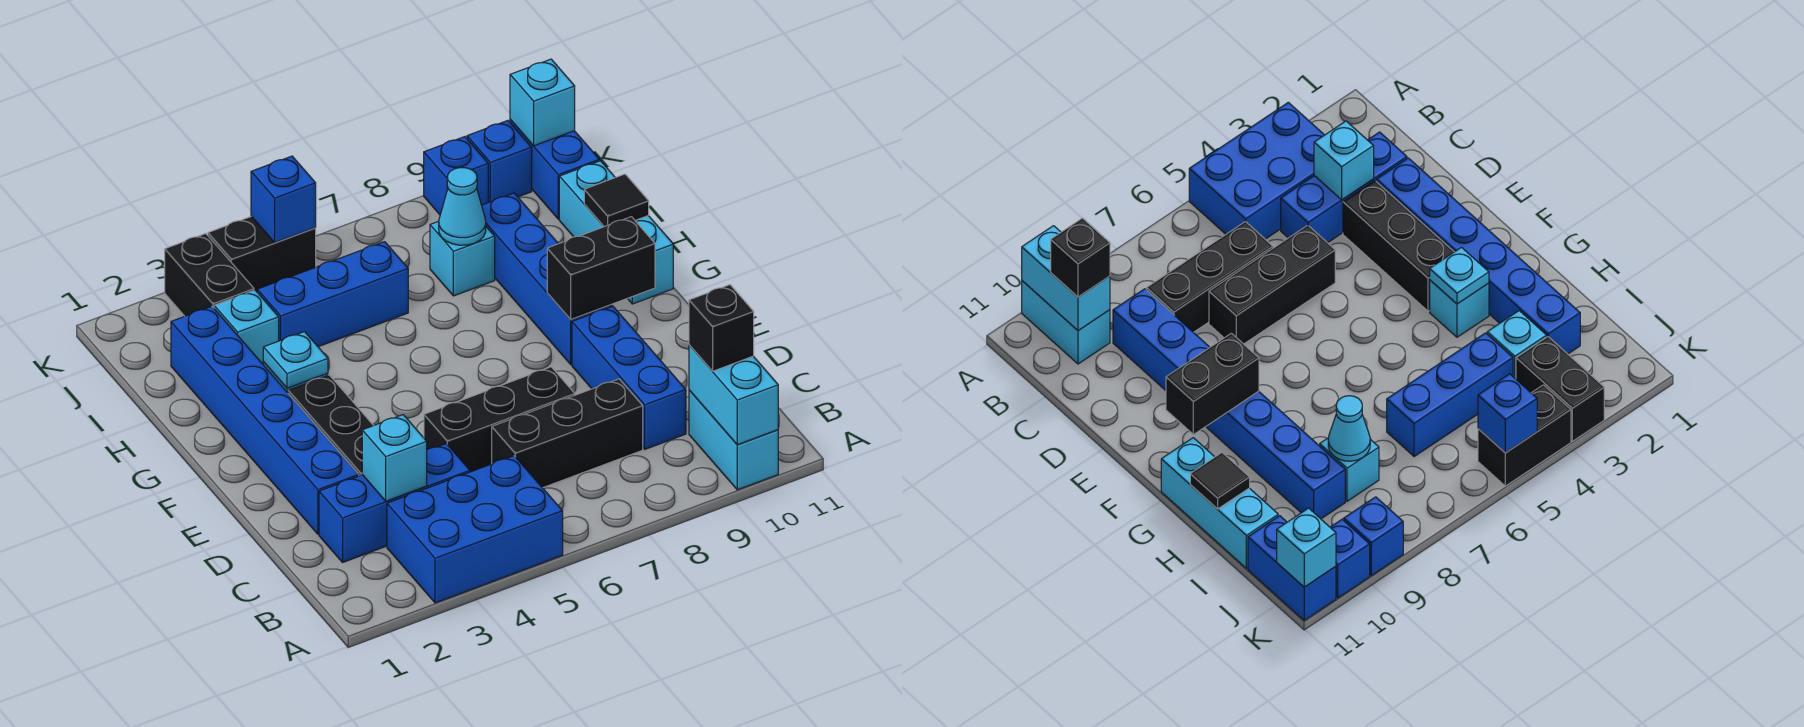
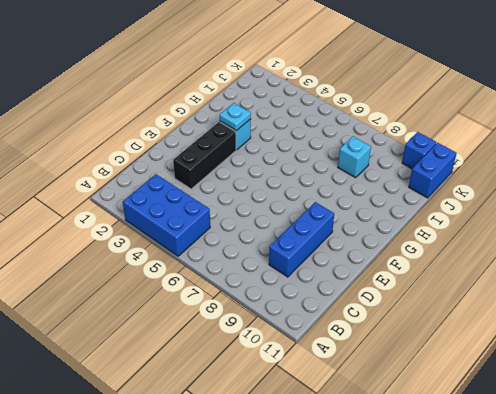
none -> cyan brick A10:B10 level 1
none -> blue brick C2:C4 level 1
none -> black brick C6:C8 level 1

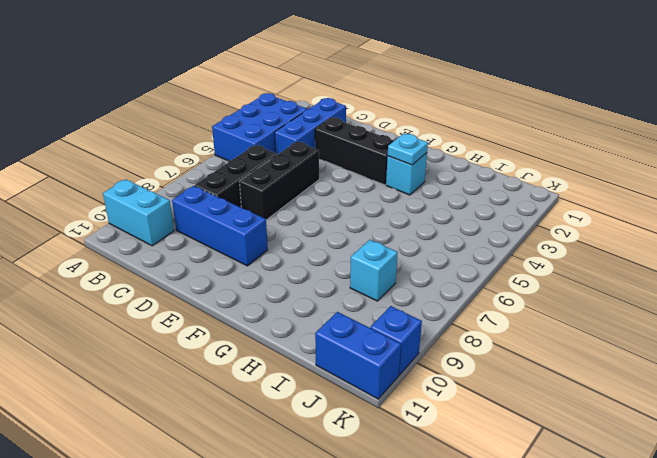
none -> blue brick D2:I2 level 1
none -> blue brick F9:I9 level 1
none -> cyan brick G11:I11 level 1

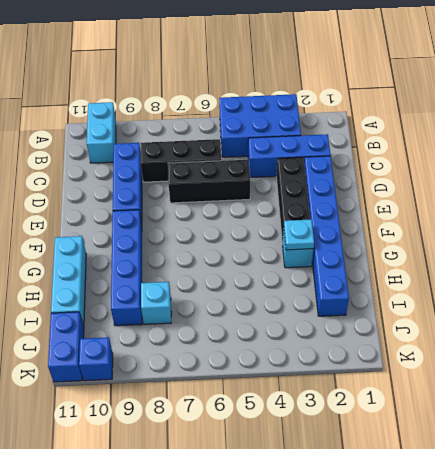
none -> cyan brick I3 level 1
none -> blue brick I4:I6 level 1
none -> black brick J3:K3 level 1

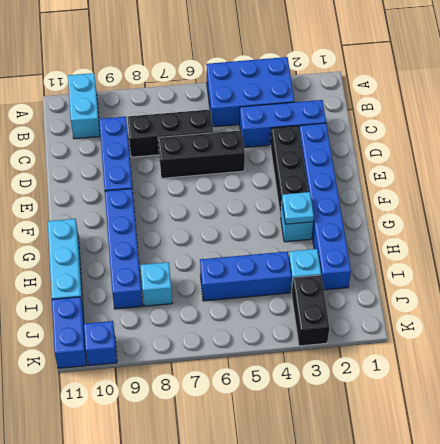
none -> black brick K4:K5 level 1
none -> blue brick K9 level 1
none -> cyan brick A10:B10 level 2

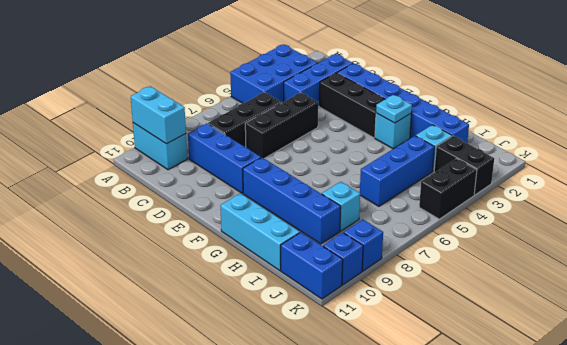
none -> cyan brick C3 level 2
none -> black brick F9:F10 level 2
none -> black tile H11 level 2

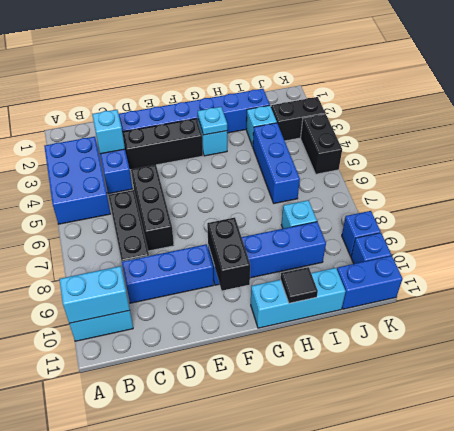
none -> cyan cone I8 level 2
none -> blue brick K5 level 2
none -> cyan brick K11 level 2

